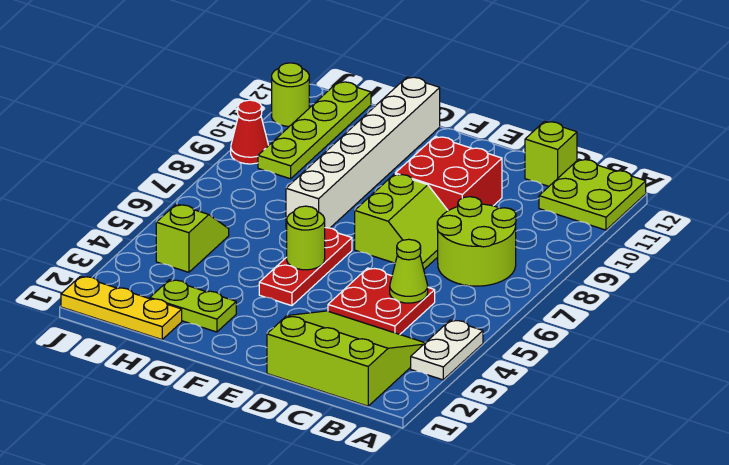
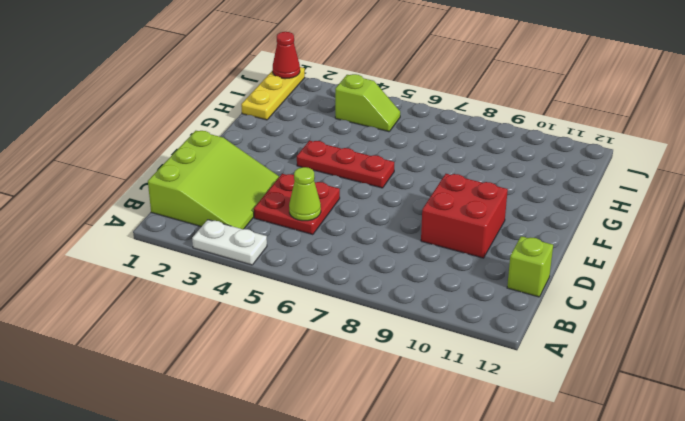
red cone J1 level 2 -> red cone J9 level 1
none -> lime plate A11:B12 level 1
none -> lime round brick B7:C8 level 1
none -> lime slope D7:E8 level 1 top E

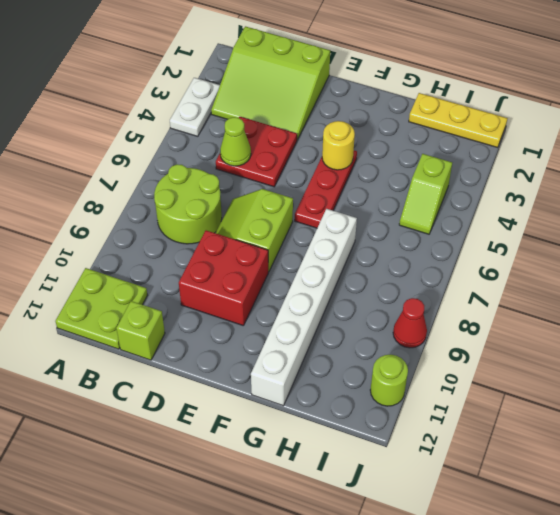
yellow round brick F4 level 2 -> none
none -> lime plate G2:H2 level 1
none -> lime plate I9:I12 level 1
none -> lime round brick F5 level 2

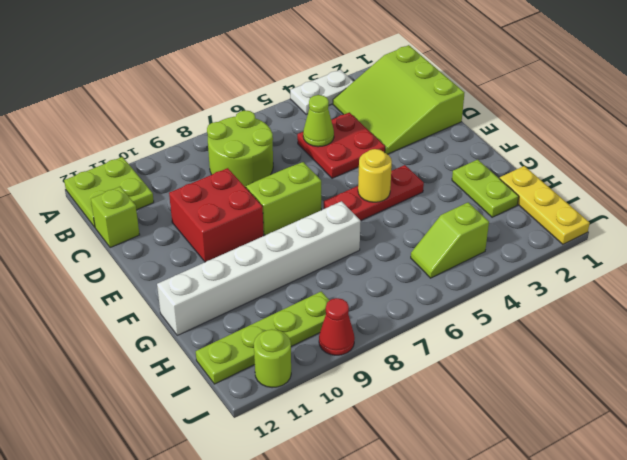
yellow round brick F5 level 2 -> lime round brick F5 level 2

